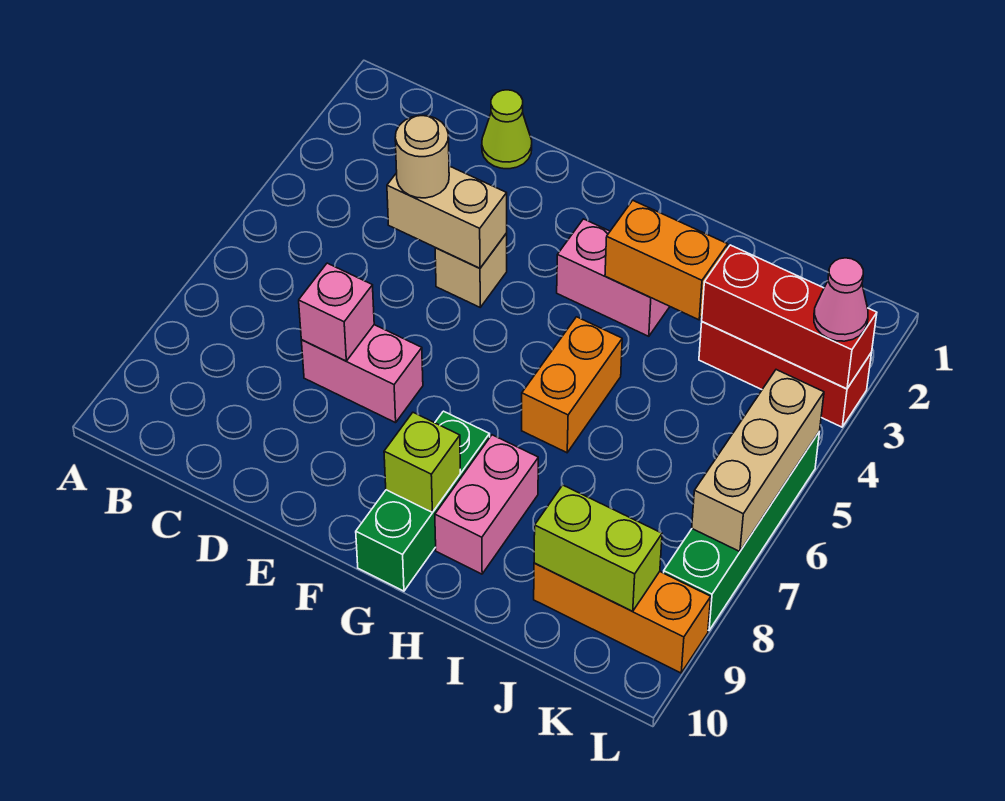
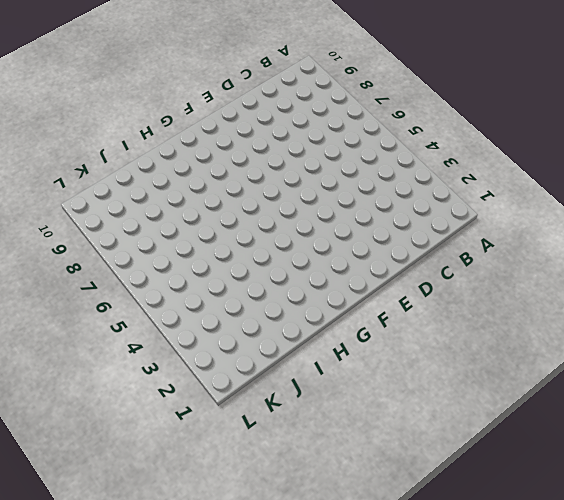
none -> lime cone D1 level 1
none -> pink brick D7:E7 level 1
none -> tan brick E4 level 1

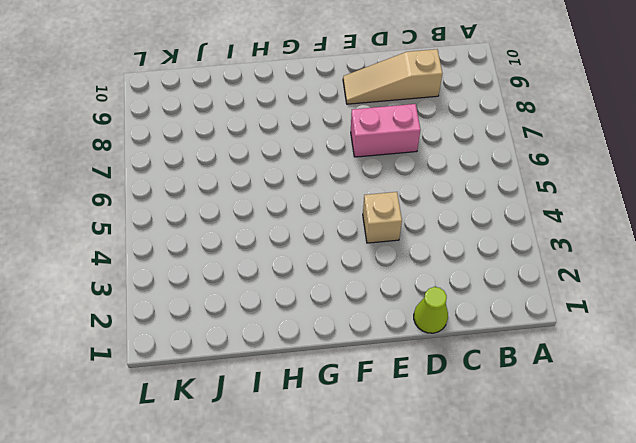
tan slope C9:E9 level 1 top C -> none
none -> pink brick G3:H3 level 1
none -> green brick G8:G10 level 1
none -> orange brick H5:H6 level 1

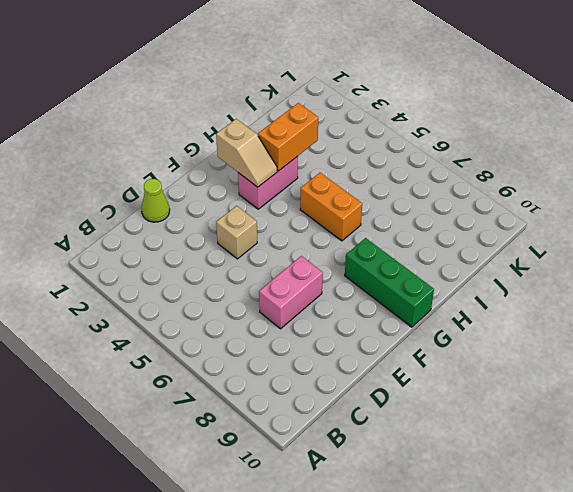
tan slope G2:G3 level 2 top 2 -> none
none -> pink brick H8:H9 level 1
none -> red brick J3:L3 level 1
none -> orange brick J9:L9 level 1

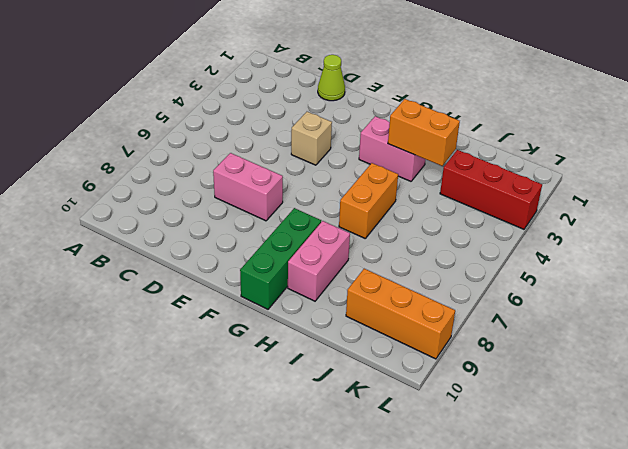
none -> green brick L5:L8 level 1
none -> tan brick D4:E4 level 2
none -> pink brick D7 level 2

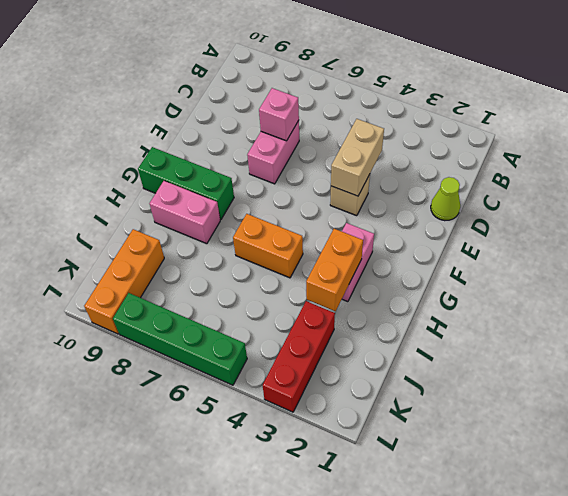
none -> lime brick G9 level 2
none -> red brick J3:L3 level 2
none -> lime brick J9:K9 level 2

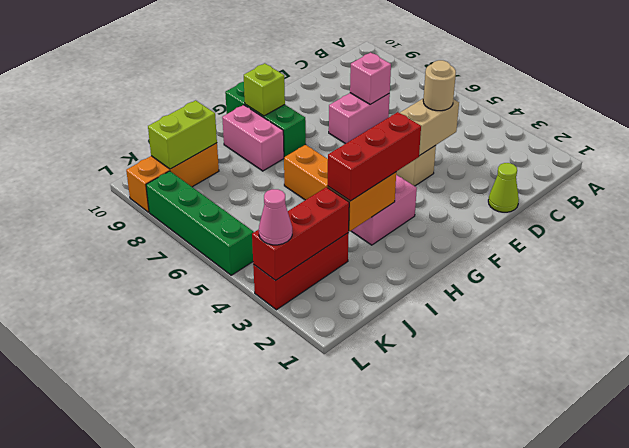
red brick G3:I3 level 3 -> none
none -> tan brick L5:L7 level 2

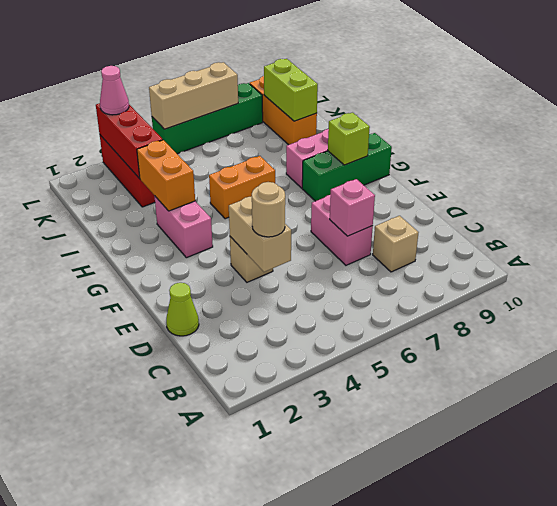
tan brick C8 level 1 -> none

